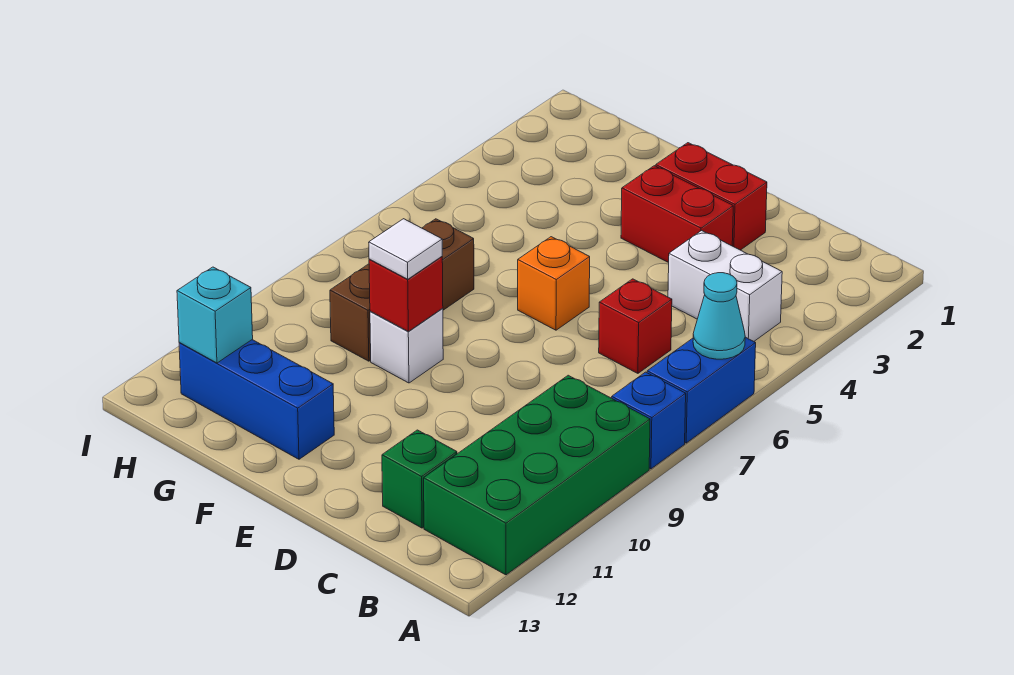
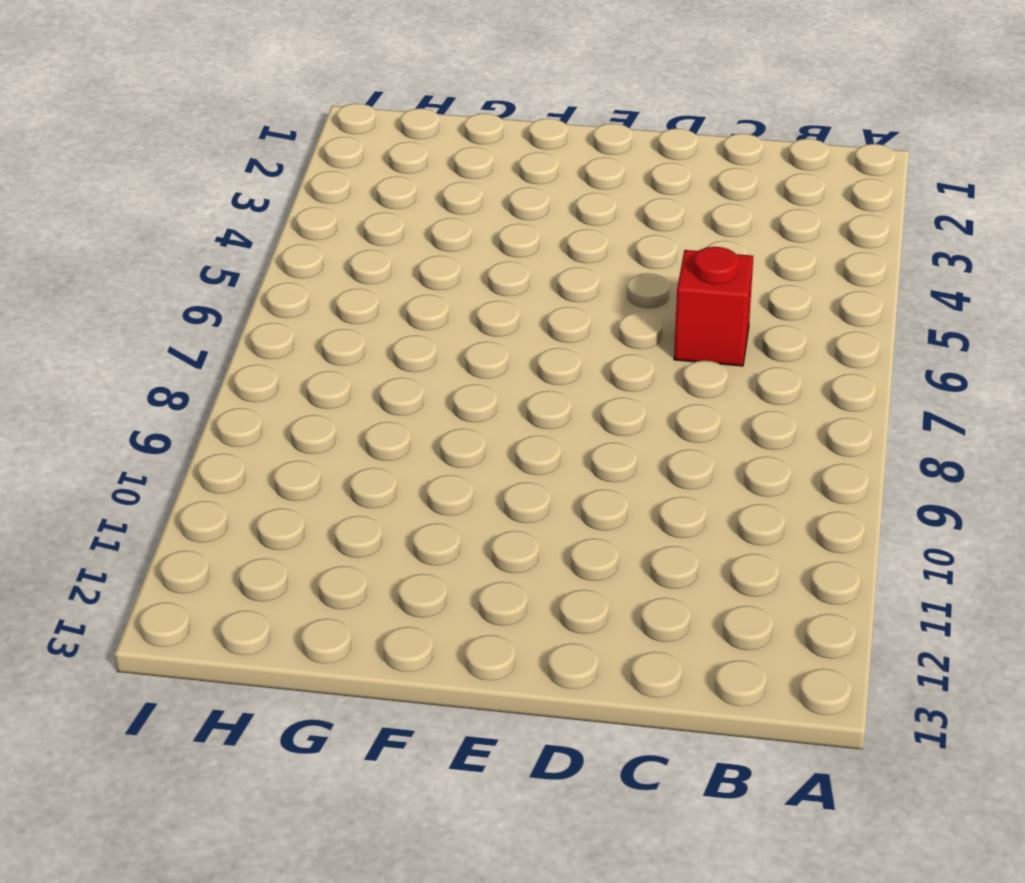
none -> blue brick A6:A7 level 1
none -> blue brick A8 level 1
none -> green brick A9:B12 level 1

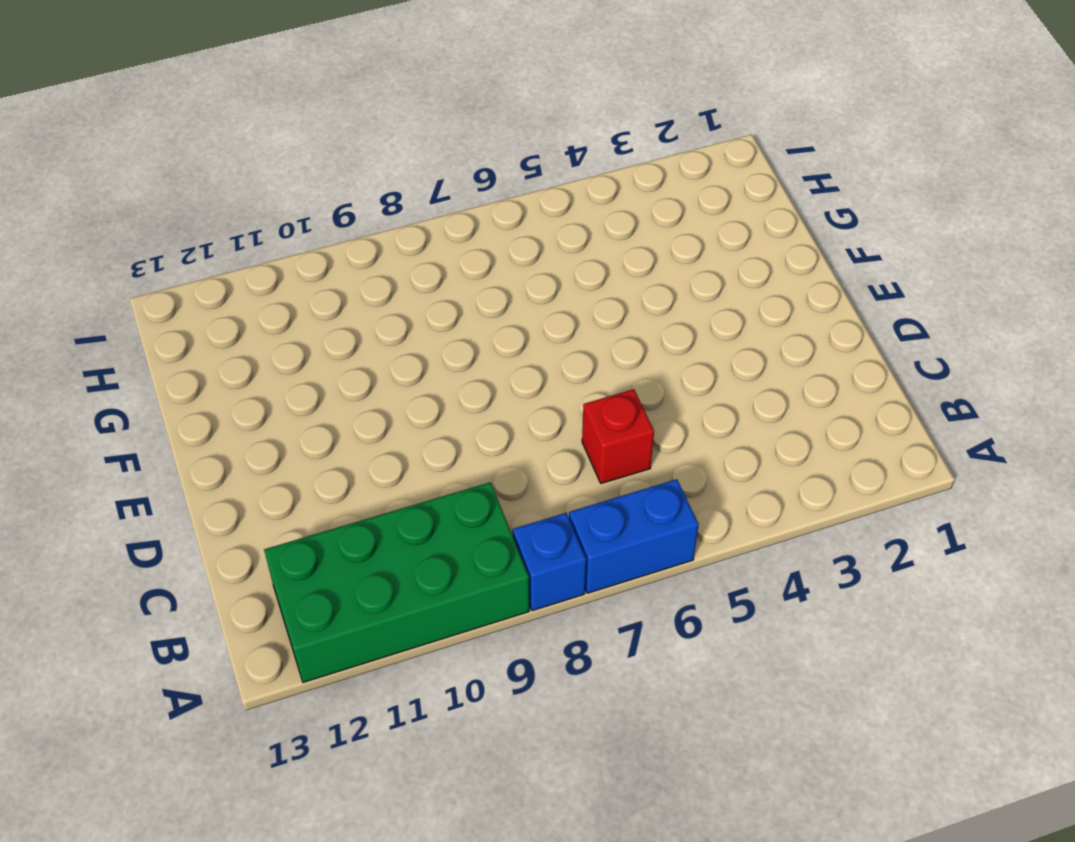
none -> white brick B4:C4 level 1
none -> green brick C12 level 1
none -> red brick D2:E2 level 1

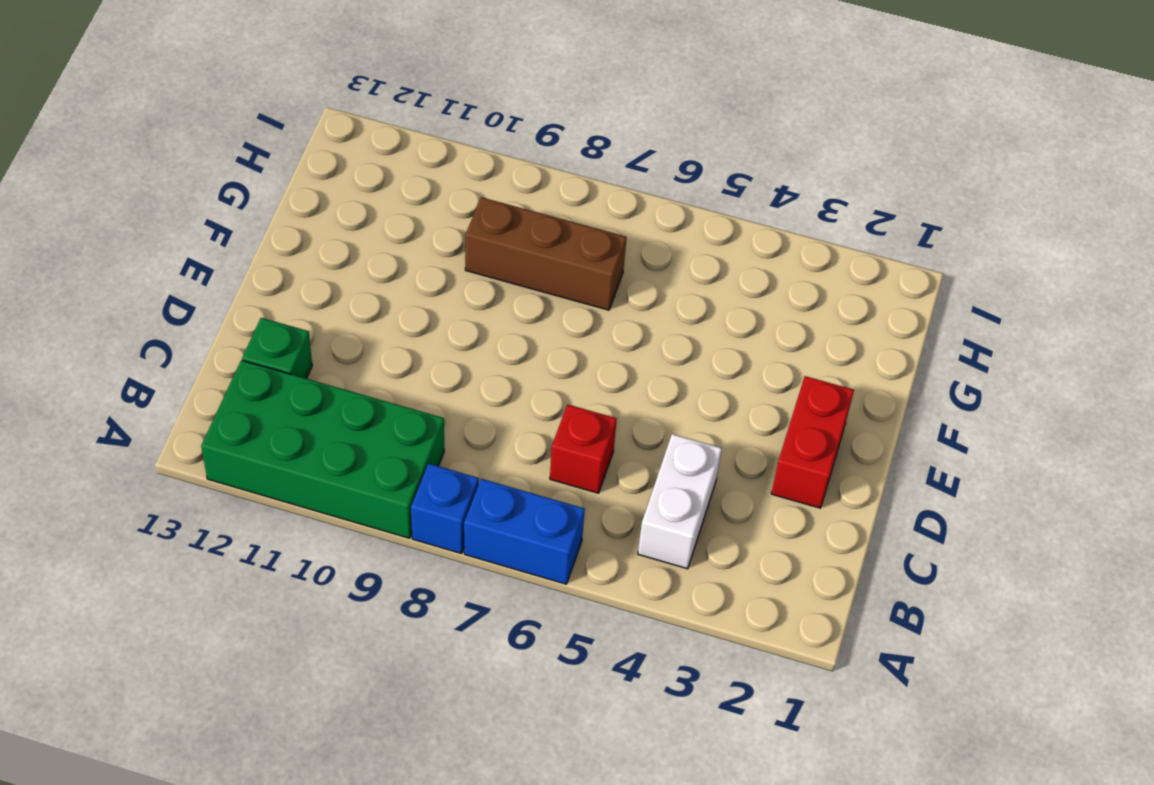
none -> red brick D3:E3 level 1
none -> orange brick E6 level 1
none -> white brick F9 level 1

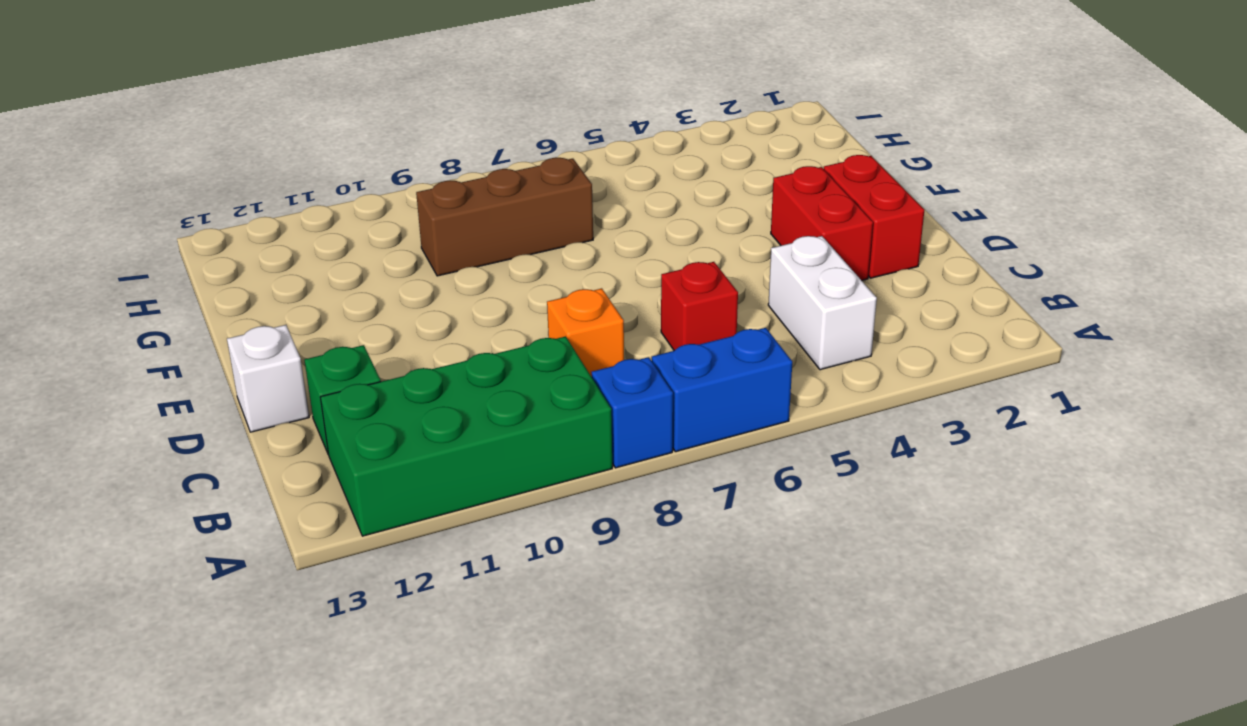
orange brick C8 level 1 -> orange brick E6 level 1
white brick D13 level 1 -> white brick F9 level 1
none -> blue brick F12:H12 level 1
none -> cyan cone A6 level 2
none -> red brick F9 level 2

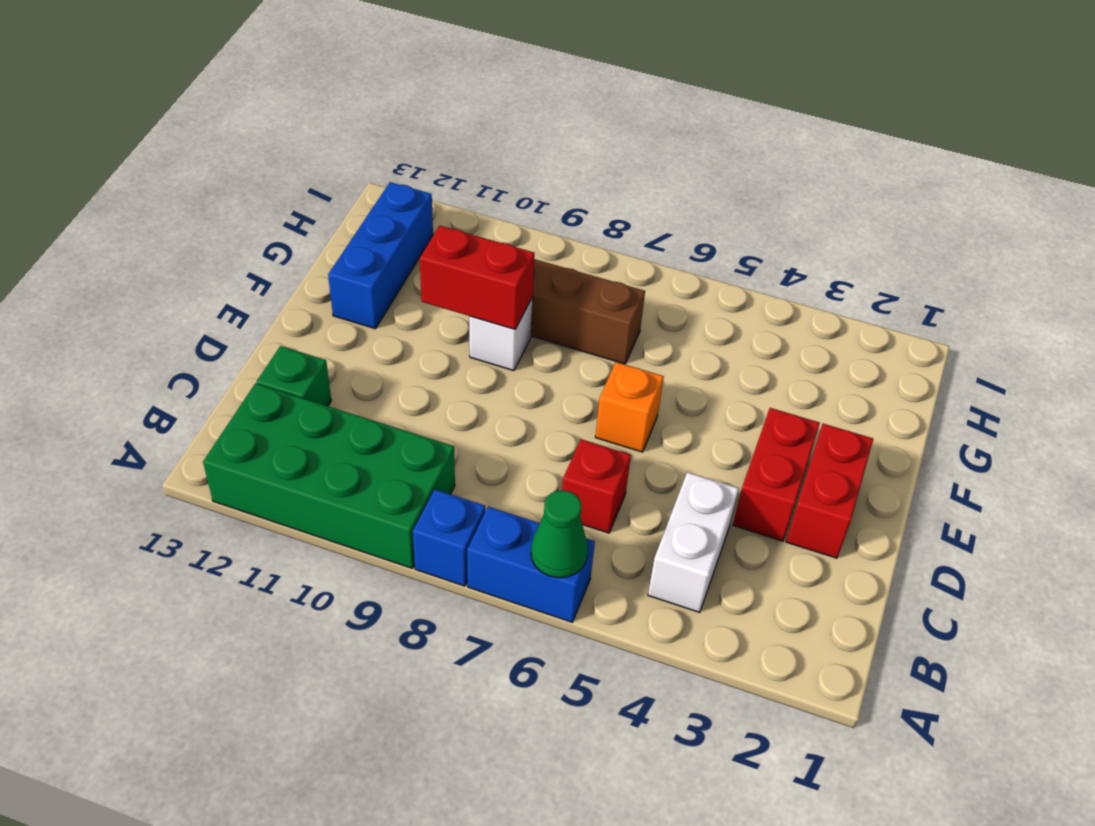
green cone A6 level 2 -> cyan cone A6 level 2
red brick F9:F10 level 2 -> red brick F9 level 2
none -> cyan brick H12 level 2
none -> white tile F9 level 3

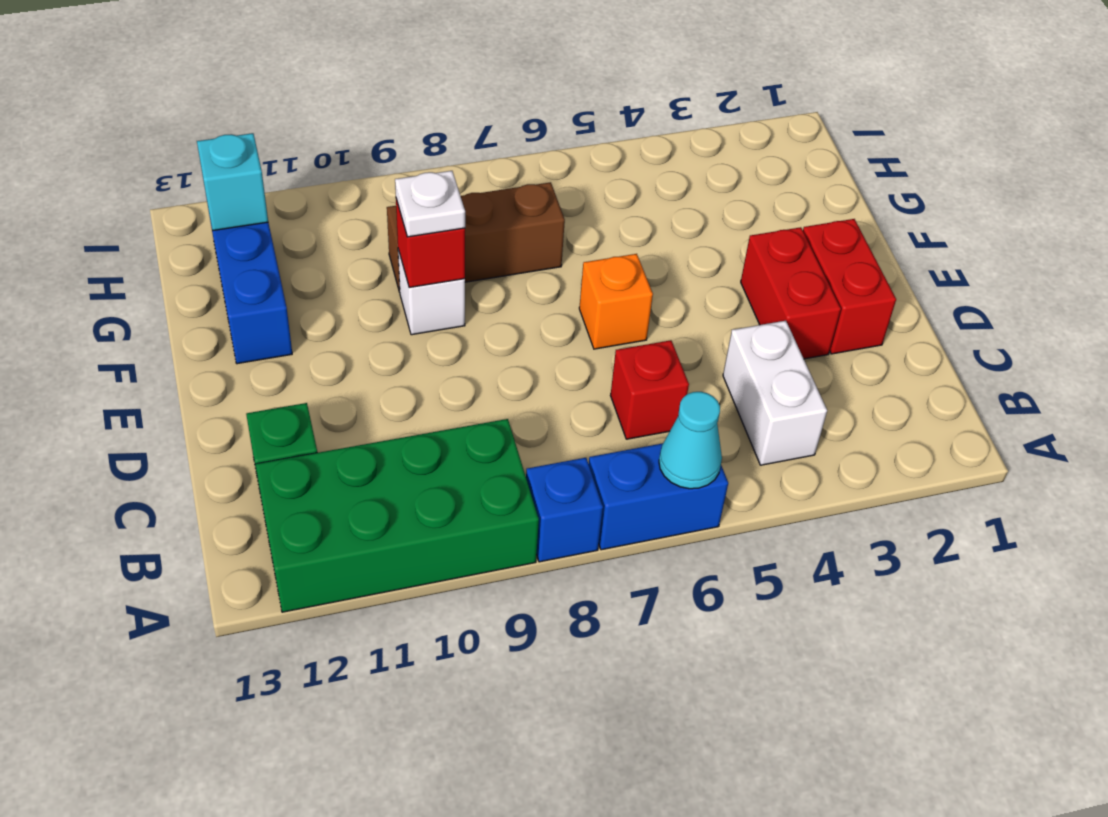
white plate F9 level 3 -> white tile F9 level 3

